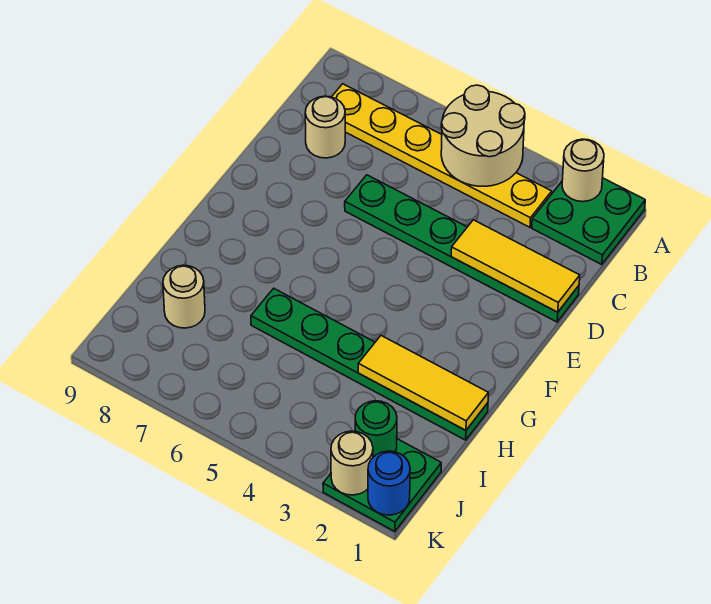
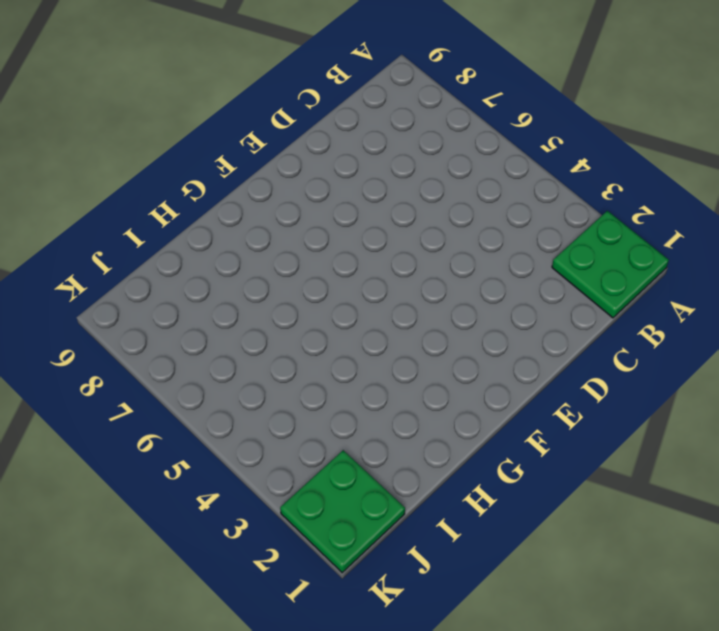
none -> yellow plate B3:B8 level 1
none -> tan round brick C8 level 1
none -> green plate D1:D6 level 1

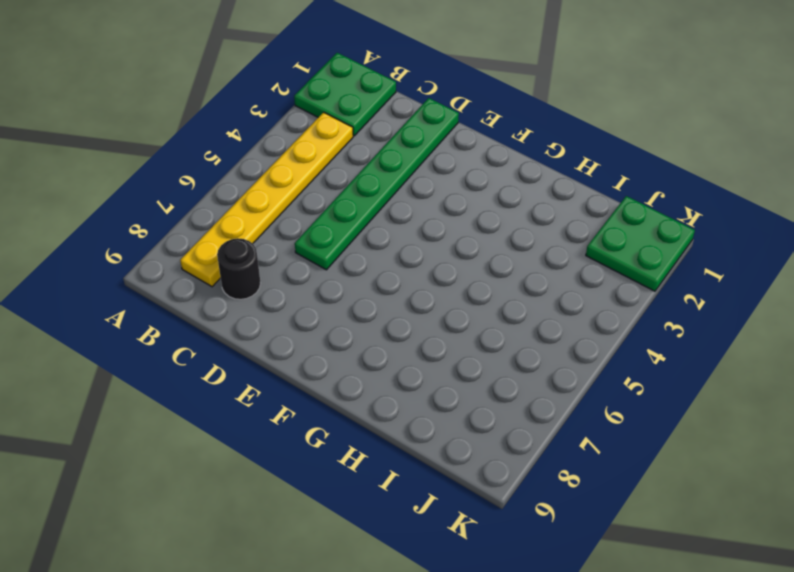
black round brick C8 level 1 -> tan round brick C8 level 1
none -> green plate H1:H6 level 1
none -> tan round brick I8 level 1
none -> tan round brick A2 level 2

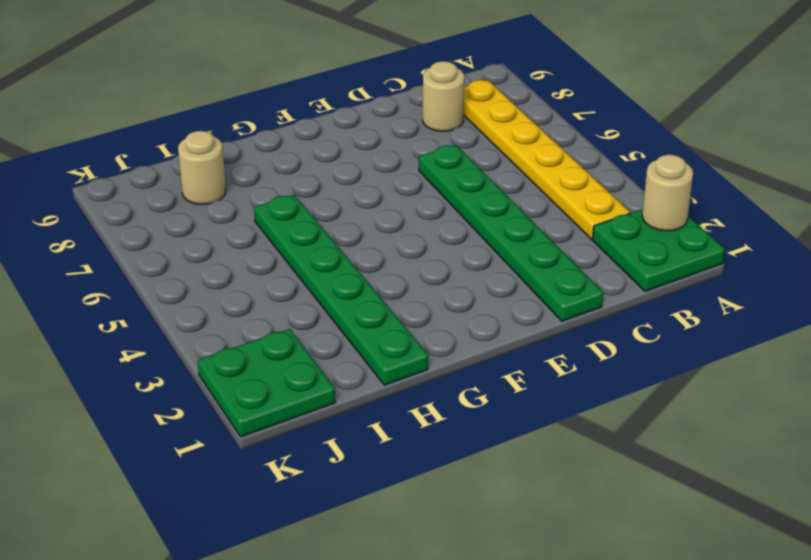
none -> tan round brick A4:B5 level 2
none -> yellow tile D1:D3 level 2
none -> yellow tile H1:H3 level 2

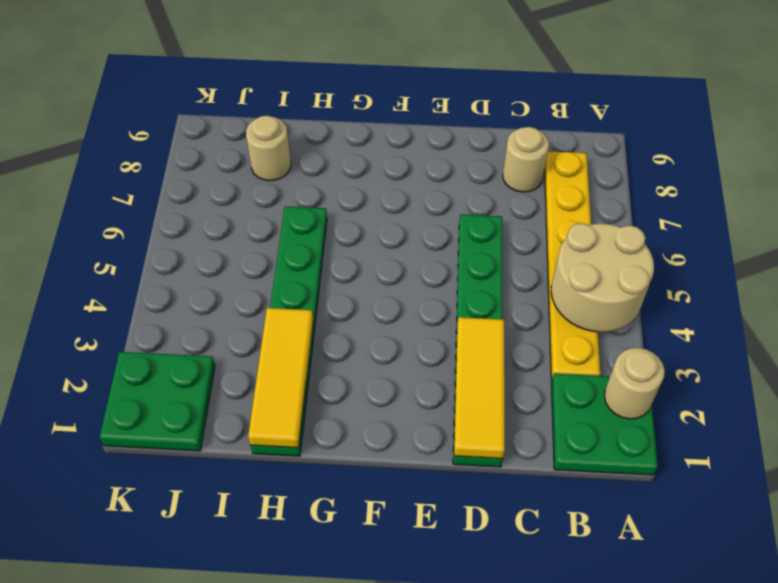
none -> green round brick J2 level 2
none -> blue round brick K1 level 2
none -> tan round brick K2 level 2

